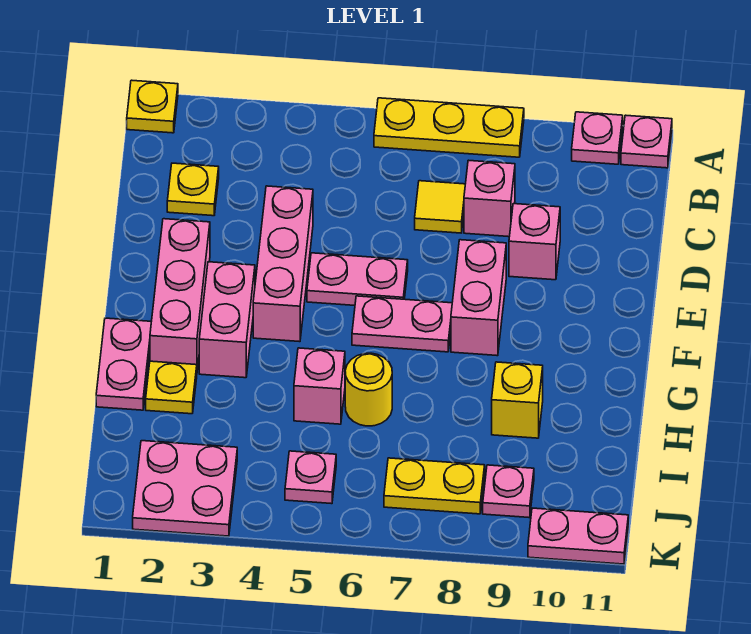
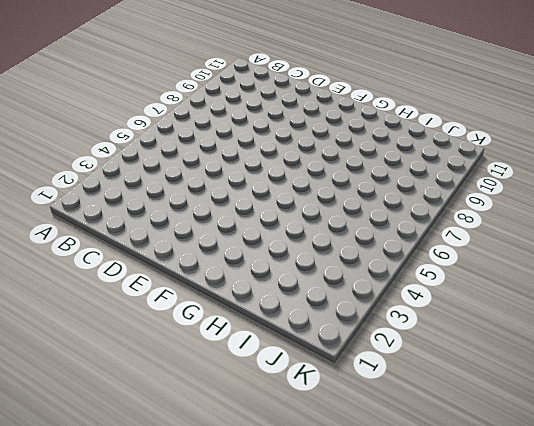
none -> yellow plate A1 level 1
none -> yellow plate A6:A8 level 1
none -> pink plate A10 level 1

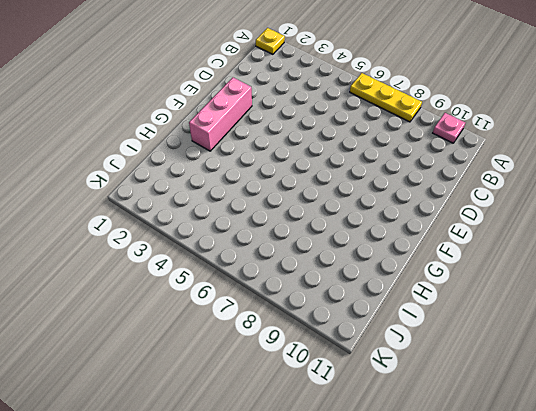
none -> pink plate A11 level 1
none -> yellow plate C2 level 1
none -> yellow tile C7 level 1

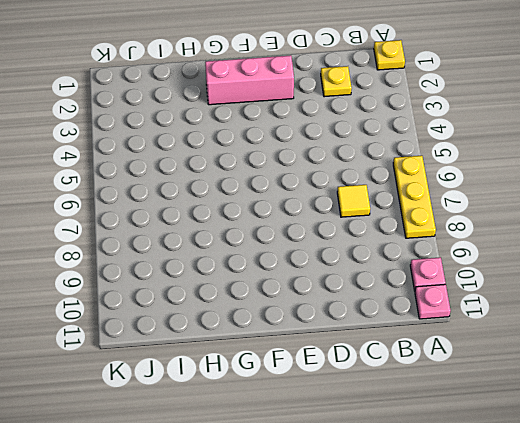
none -> pink brick C8 level 1
none -> pink brick D4:F4 level 1
none -> pink brick D9 level 1

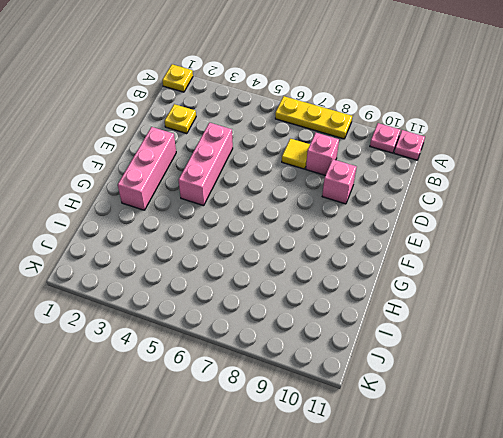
none -> pink plate E5:E6 level 1
none -> pink brick E8:F8 level 1
none -> pink brick F3:G3 level 1

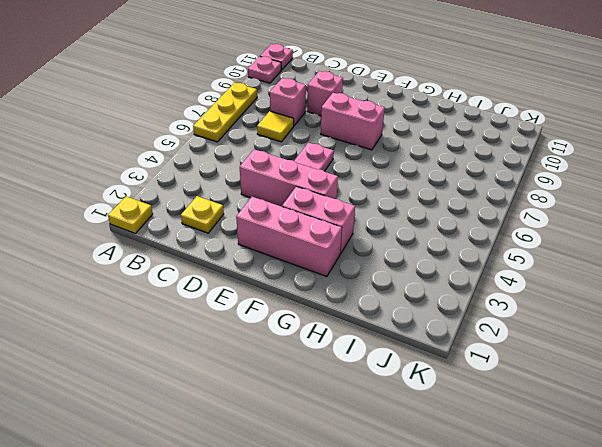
none -> pink plate F6:F7 level 1
none -> pink plate G1:H1 level 1
none -> yellow plate H2 level 1

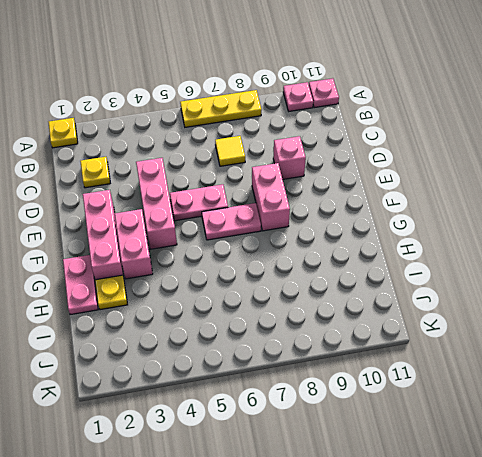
none -> pink brick C8 level 1
none -> pink brick H5 level 1
none -> yellow round brick H6 level 1

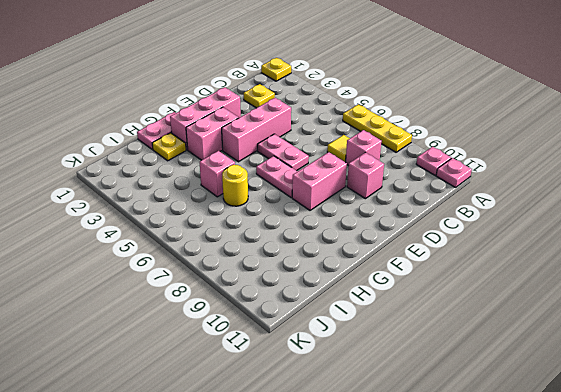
none -> yellow brick H9 level 1
none -> pink plate J2:K3 level 1
none -> pink plate J5 level 1

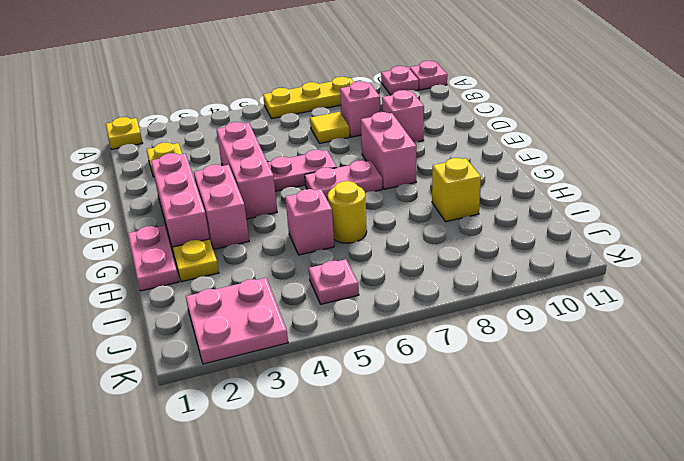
none -> yellow plate J7:J8 level 1
none -> pink plate J9 level 1
none -> pink plate K10:K11 level 1

